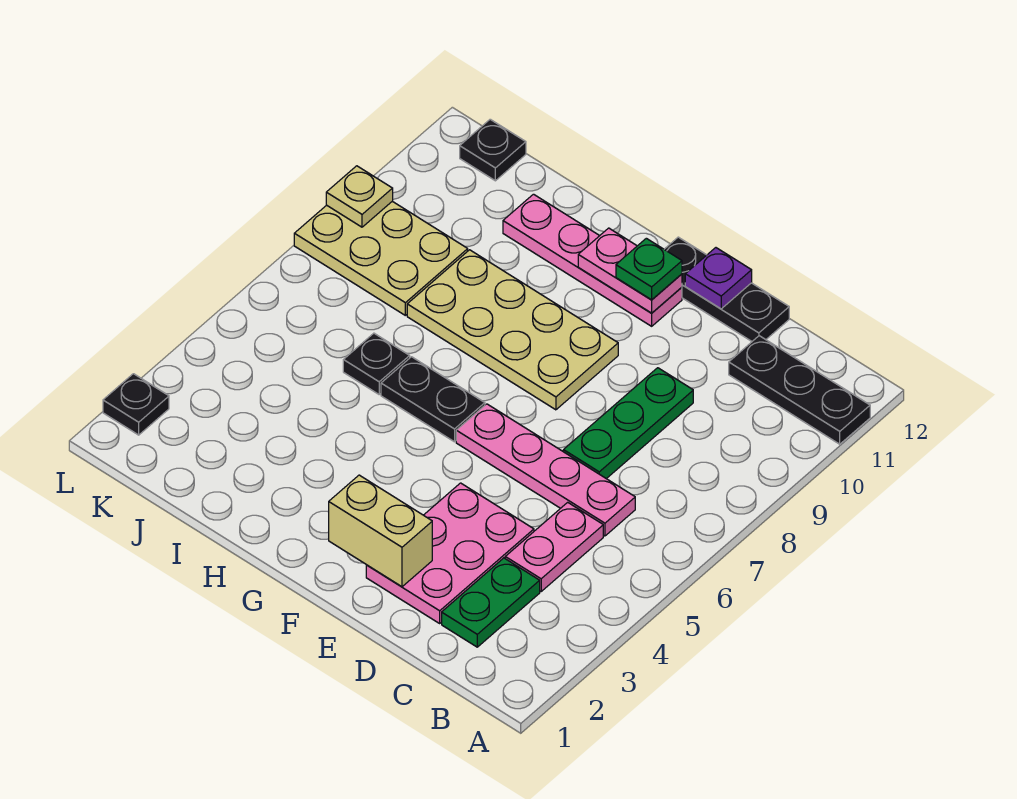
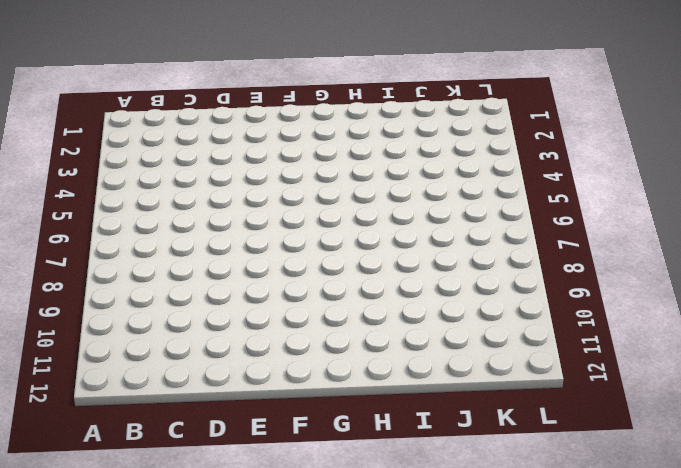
none -> black plate A11:C11 level 1
none -> green plate C2:C3 level 1
none -> pink plate C4:C5 level 1

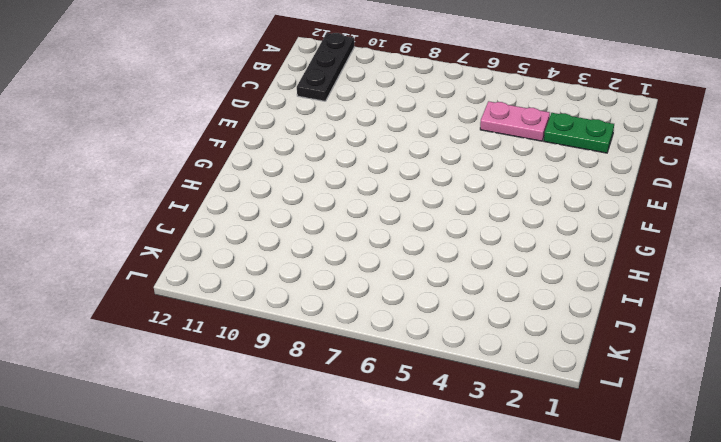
none -> pink plate C6:F6 level 1
none -> pink plate D2:E4 level 1
none -> green plate D7:D9 level 1

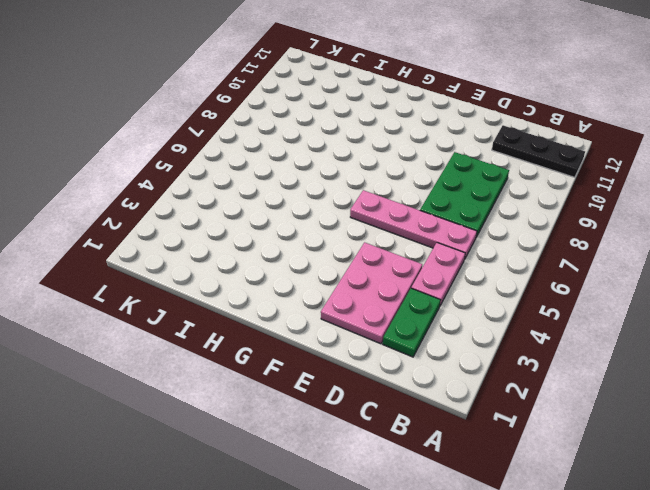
green plate C7:D9 level 1 -> green plate D7:D9 level 1
none -> black plate D12:F12 level 1
none -> tan plate F8:I9 level 1
none -> pink plate F11:I11 level 1

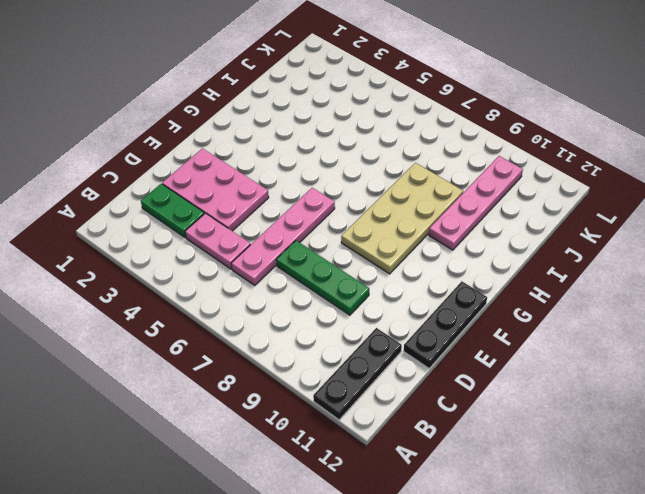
pink plate H10:K10 level 1 -> pink plate F11:I11 level 1
none -> black plate G6:H6 level 1
none -> black plate I6 level 1
none -> tan plate J8:L9 level 1

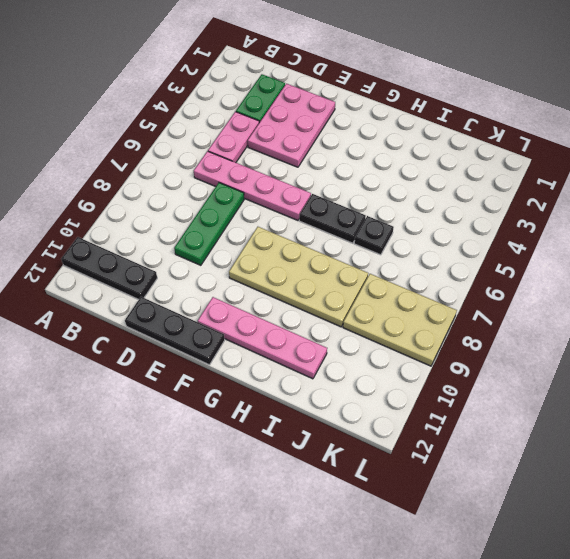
none -> black plate K12 level 1
none -> black plate L2 level 1
none -> tan brick E2:F2 level 2

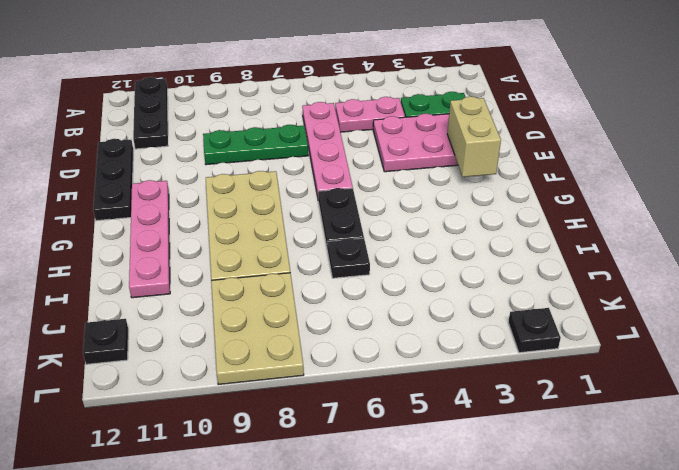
none -> purple plate E12 level 2
none -> pink plate F11:G11 level 2
none -> tan plate L9 level 2

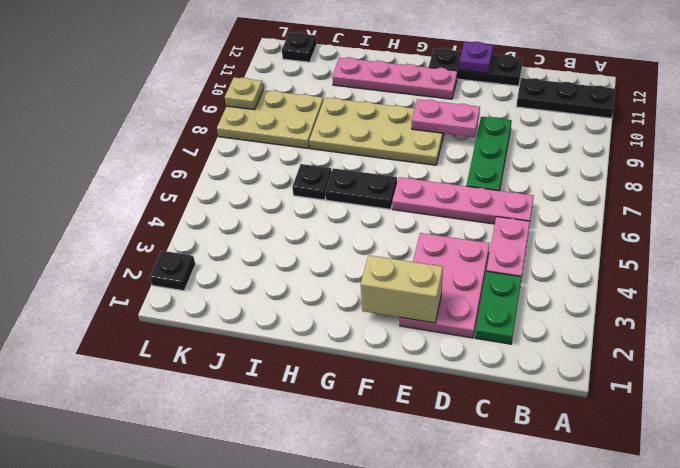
pink plate E9:F9 level 2 -> pink plate F11:G11 level 2
none -> green plate F11 level 3

